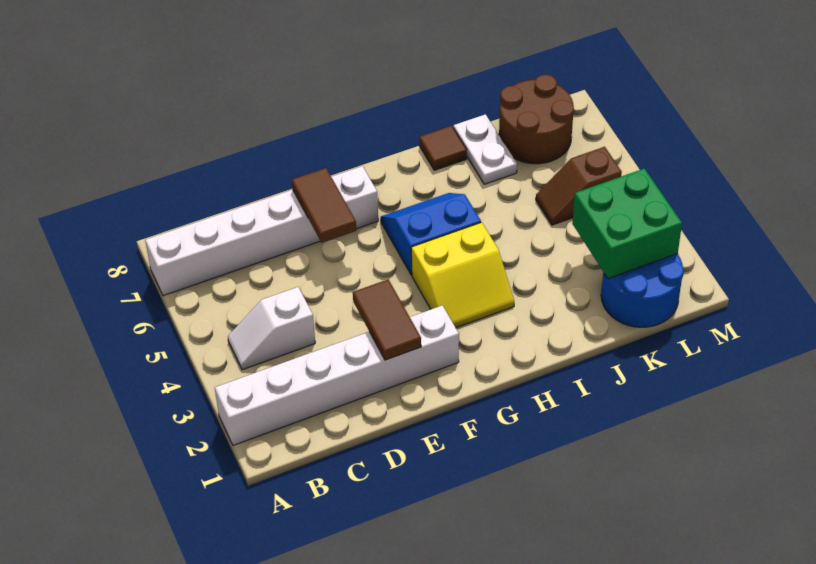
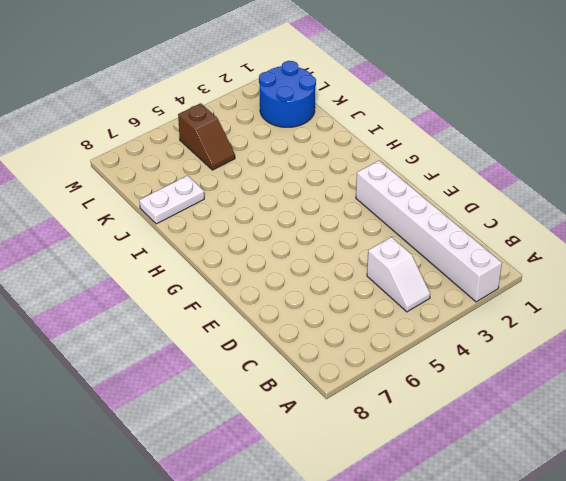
none -> white brick A7:F7 level 1
none -> yellow slope G3:H4 level 1 top 4
none -> blue slope G5:H6 level 1 top 5

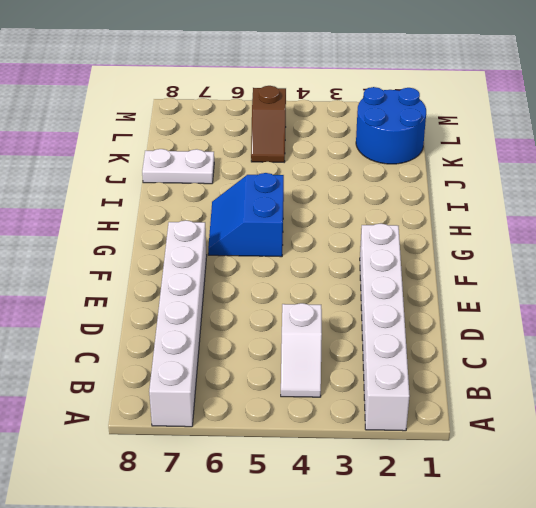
none -> yellow slope G3:H4 level 1 top 4
none -> brown tile I8 level 1
none -> brown round brick K7:L8 level 1

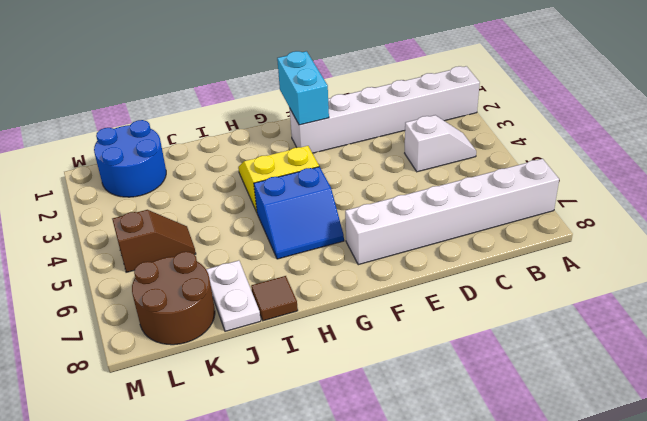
cyan brick F1:F2 level 2 -> none
none -> brown tile E2:E3 level 2
none -> brown tile E6:E7 level 2
none -> green brick K2:L3 level 2

